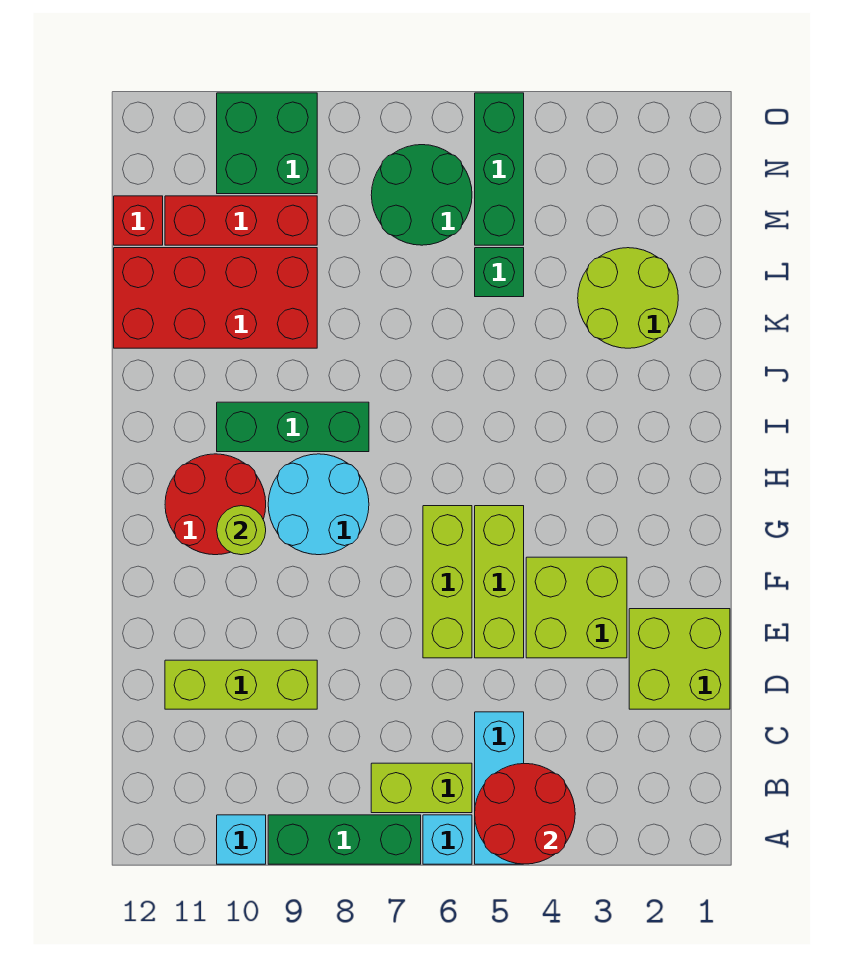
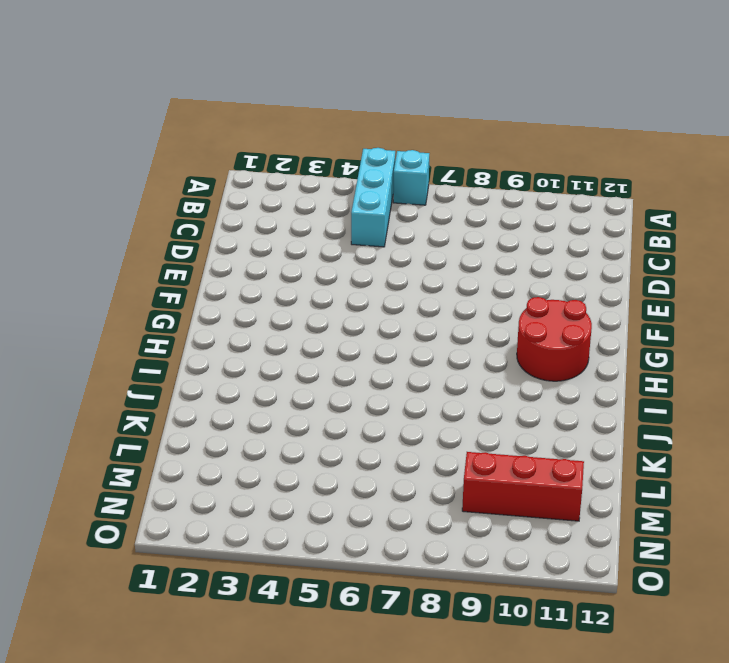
none -> green brick A7:A9 level 1
none -> cyan brick A10 level 1
none -> lime brick B6:B7 level 1

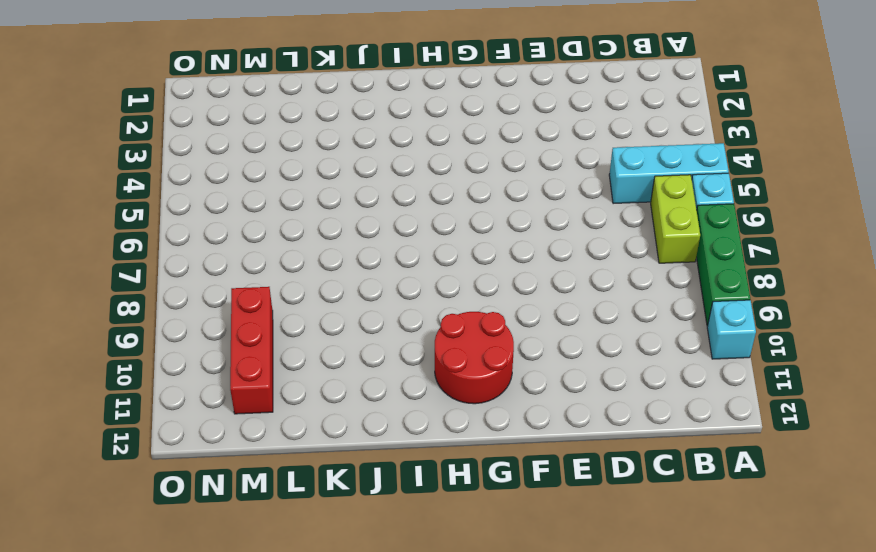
none -> lime brick D1:E2 level 1
none -> lime brick D9:D11 level 1
none -> lime brick E3:F4 level 1

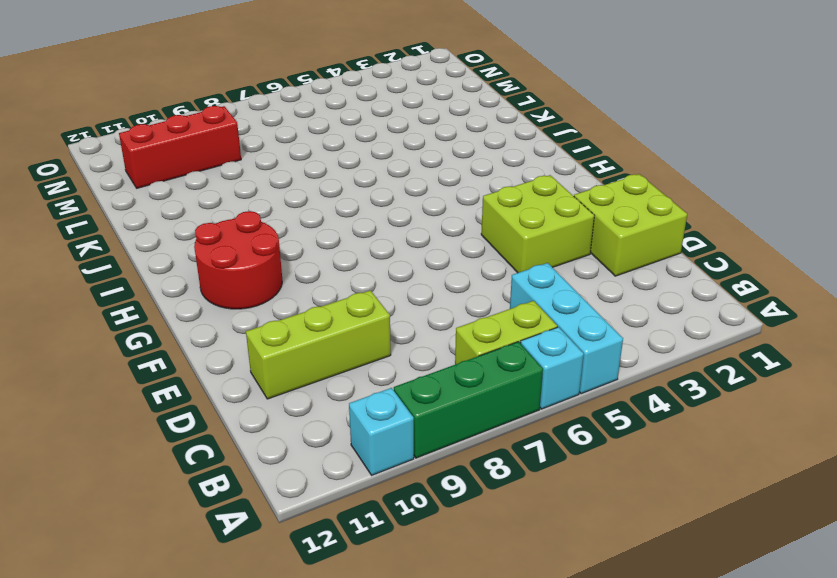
none -> lime brick E5:G5 level 1
none -> lime brick E6:G6 level 1
none -> cyan round brick G8:H9 level 1

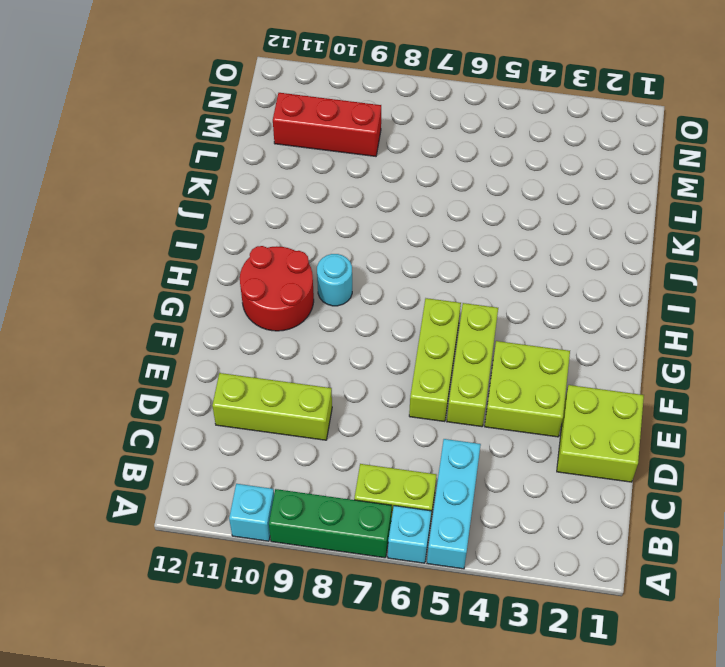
cyan round brick H9 level 1 -> cyan round brick G8:H9 level 1
none -> green brick I8:I10 level 1
none -> lime round brick K2:L3 level 1
none -> red brick K9:L12 level 1

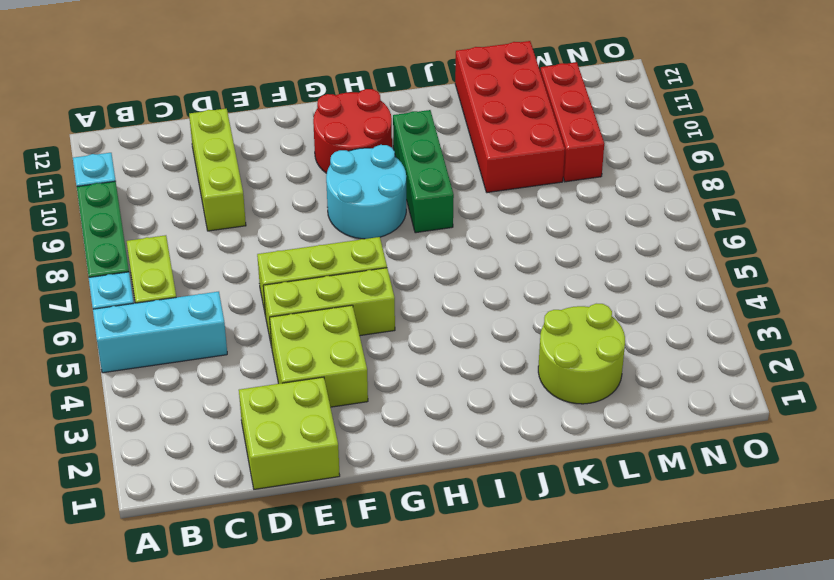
none -> green brick L5 level 1
none -> green brick M5:O5 level 1
none -> green round brick M6:N7 level 1

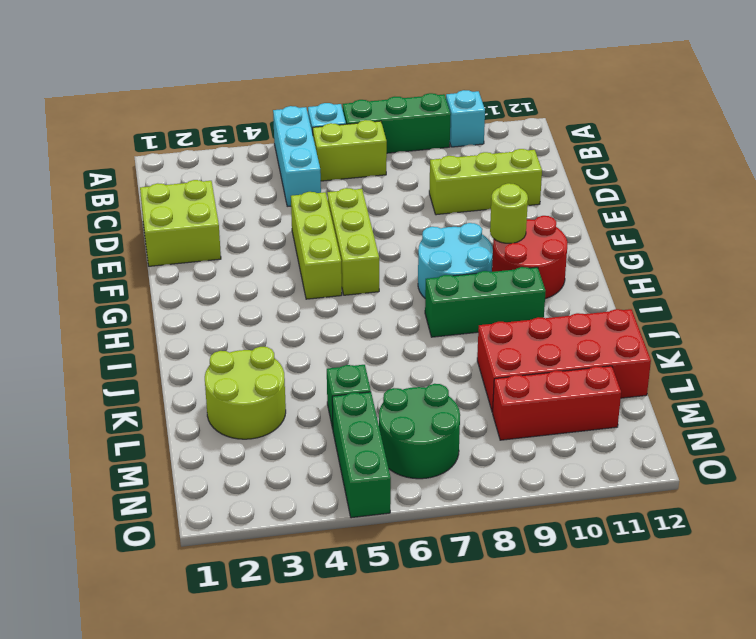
none -> lime brick E3:F4 level 1
none -> red brick M12 level 1
none -> green brick N9:O10 level 1

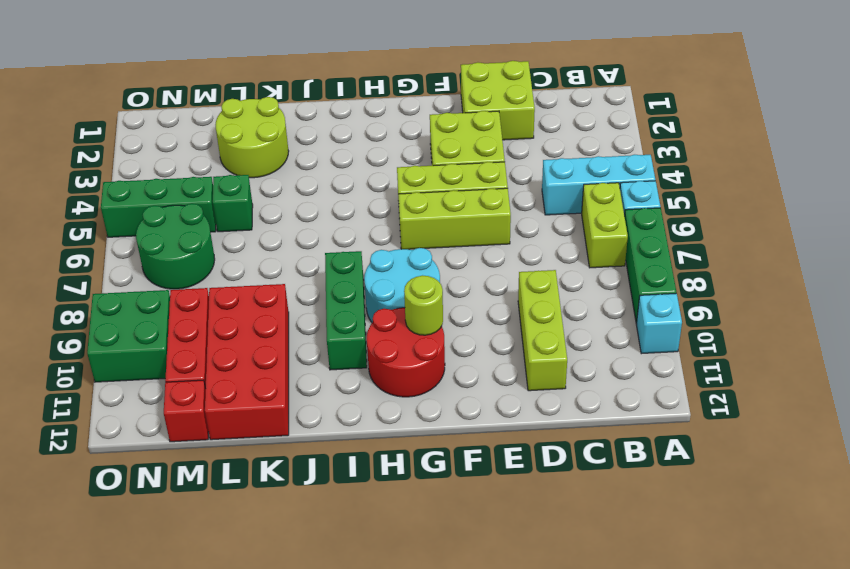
none -> red round brick A4:B5 level 2

